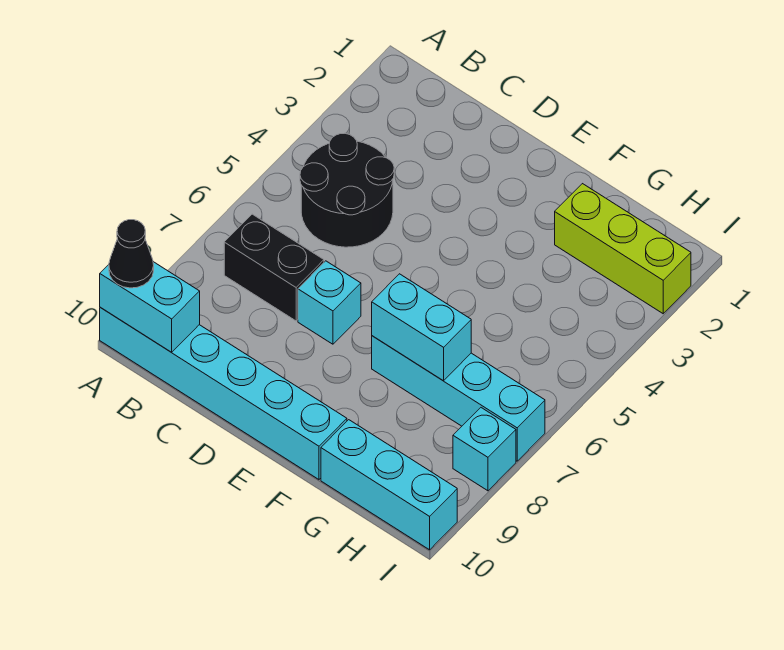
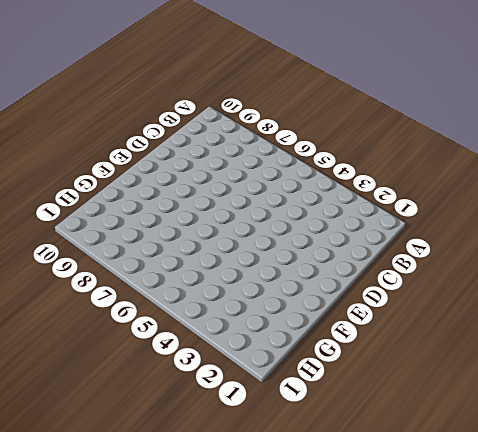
none -> cyan brick A10:F10 level 1
none -> black round brick B4:C5 level 1

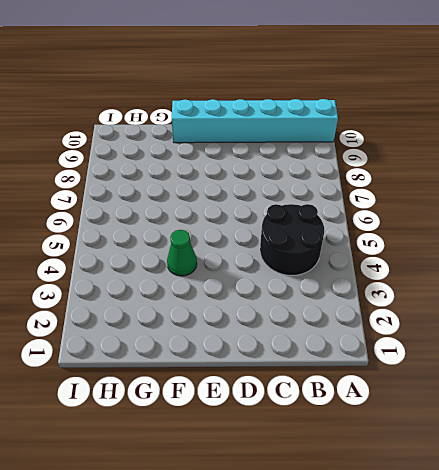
green cone F4 level 1 -> none
none -> black brick B7:C7 level 1
none -> cyan brick D7 level 1

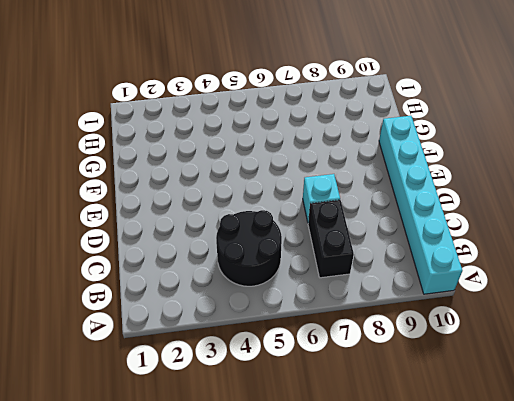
none -> cyan brick F7:I7 level 1
none -> lime brick G2:I2 level 1

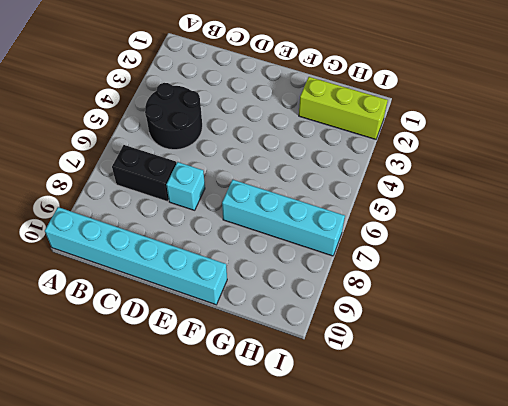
none -> cyan brick G10:I10 level 1
none -> cyan brick I8 level 1

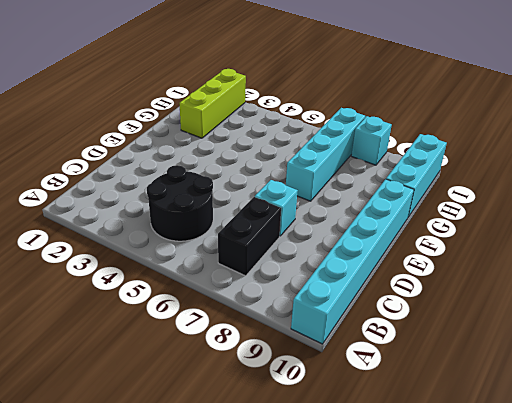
none -> cyan brick A10:B10 level 2
none -> cyan brick F7:G7 level 2

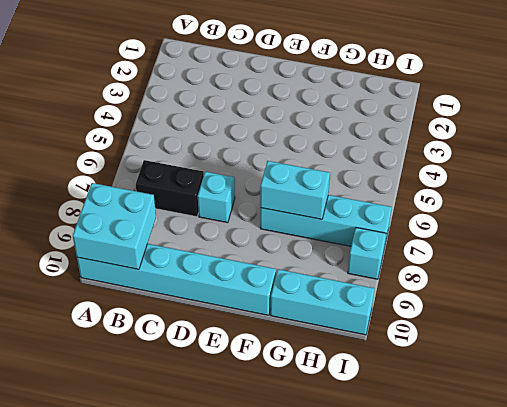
cyan brick A9:B10 level 2 -> cyan brick A10:B10 level 2
none -> black round brick B4:C5 level 1
none -> lime brick G2:I2 level 1

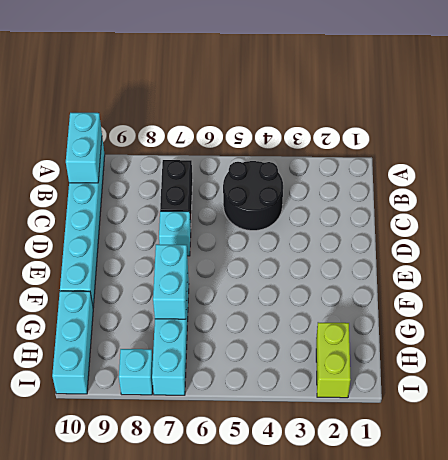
lime brick H2:I2 level 1 -> lime brick G2:I2 level 1
none -> black cone A10 level 3

